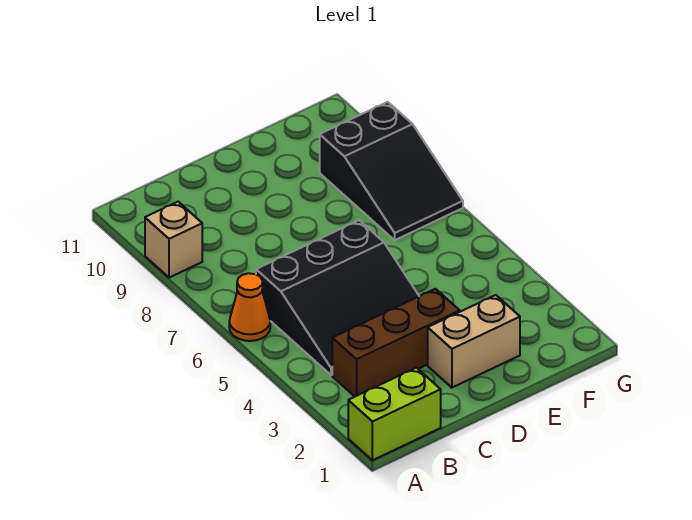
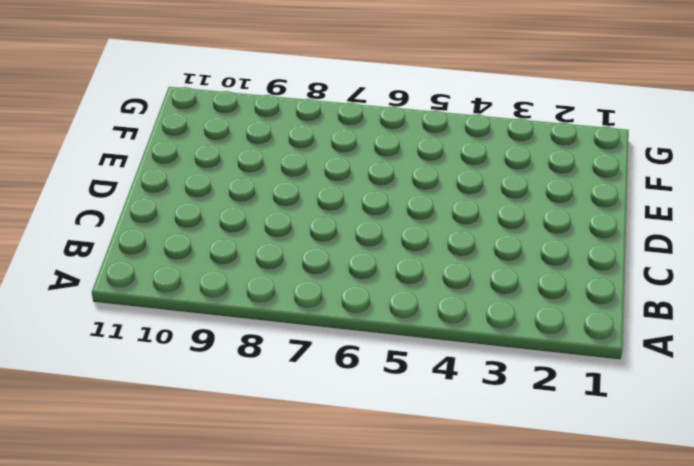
none -> lime brick A1:B1 level 1
none -> orange cone A6 level 1

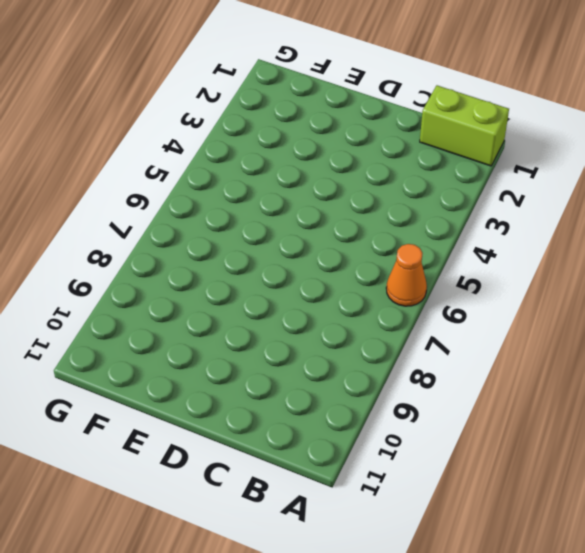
none -> tan brick A9 level 1
none -> brown brick B3:D3 level 1

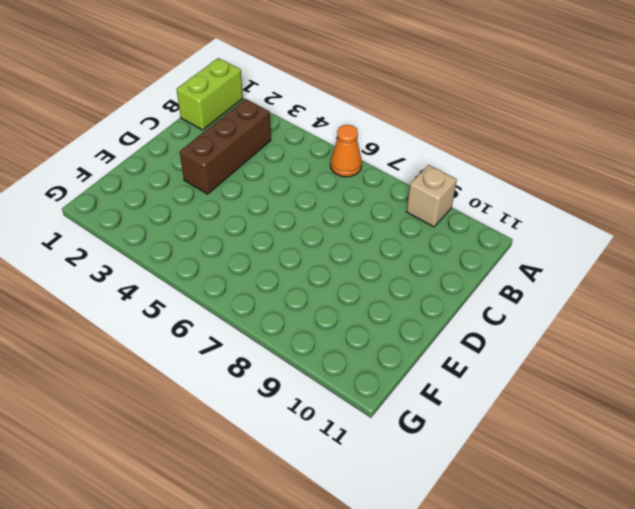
none -> black slope B4:D6 level 1 top 6
none -> tan brick D2:E2 level 1

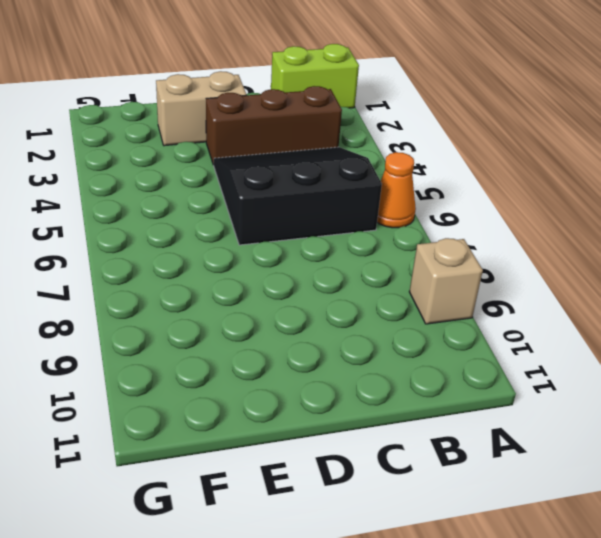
none -> black slope F7:G9 level 1 top 9

